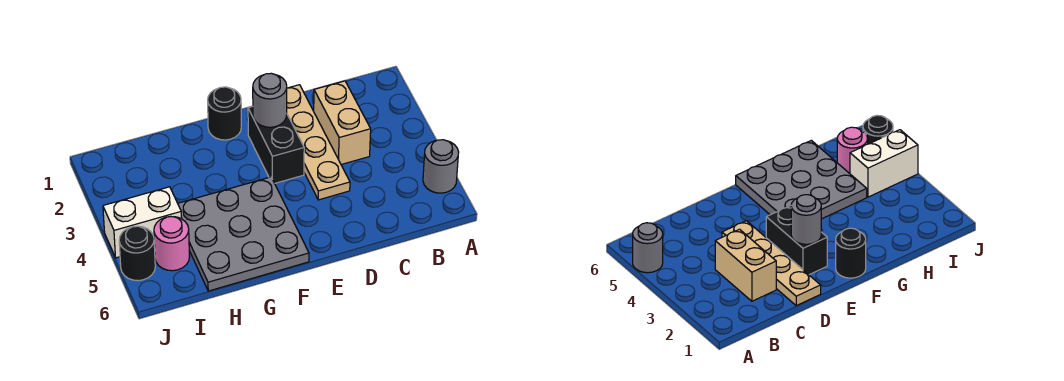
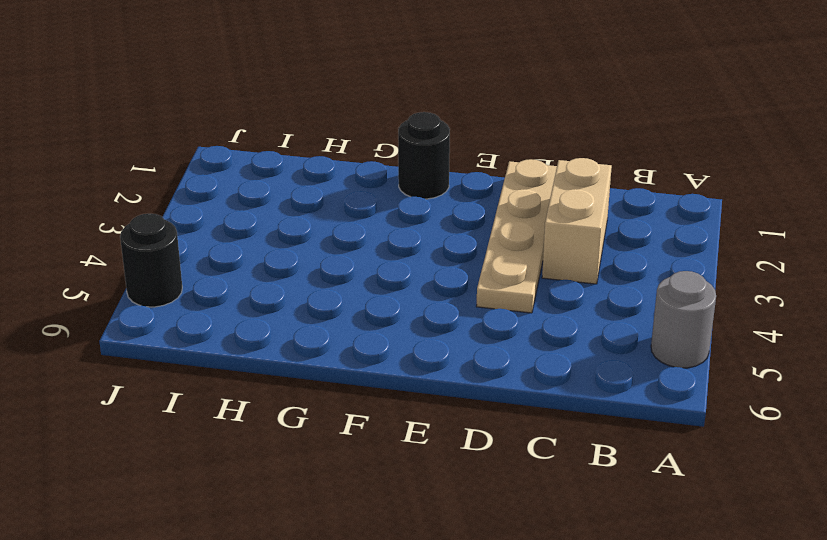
none -> black brick E2:E3 level 1
none -> grey plate F4:H6 level 1

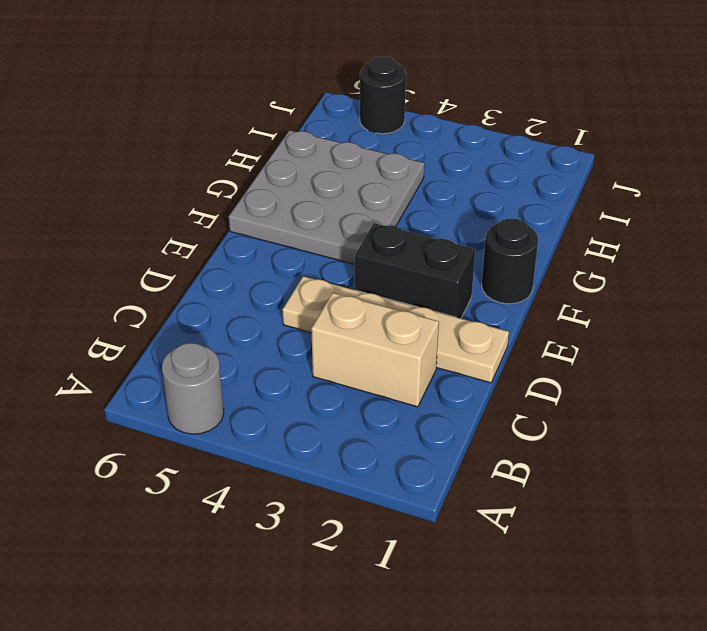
none -> white brick I4:J4 level 1
none -> pink round brick I5 level 1

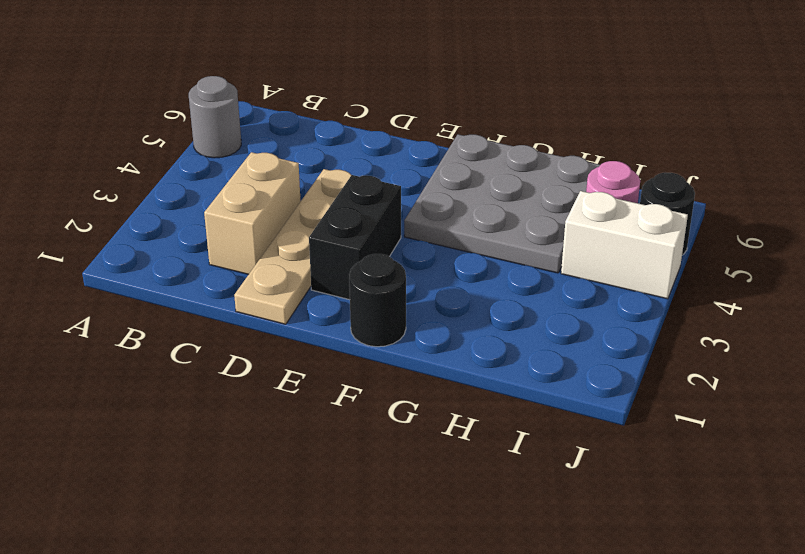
none -> grey round brick E2 level 2

